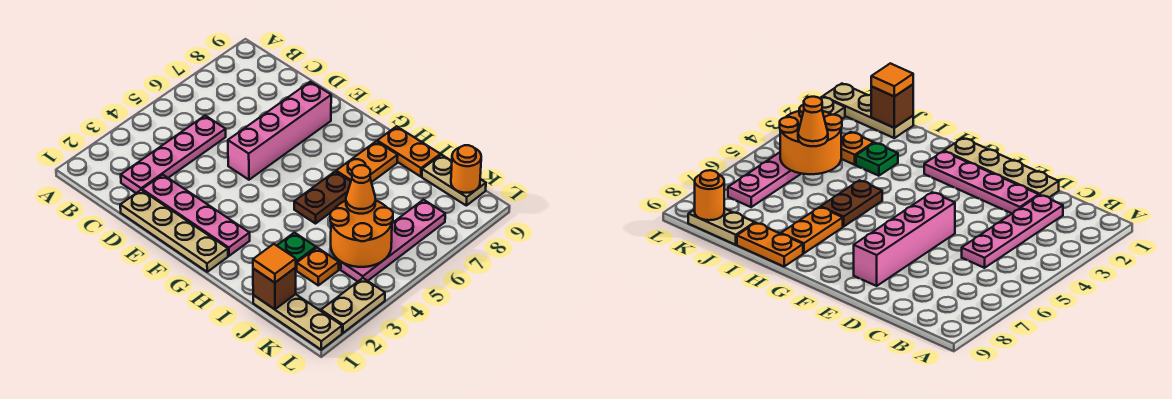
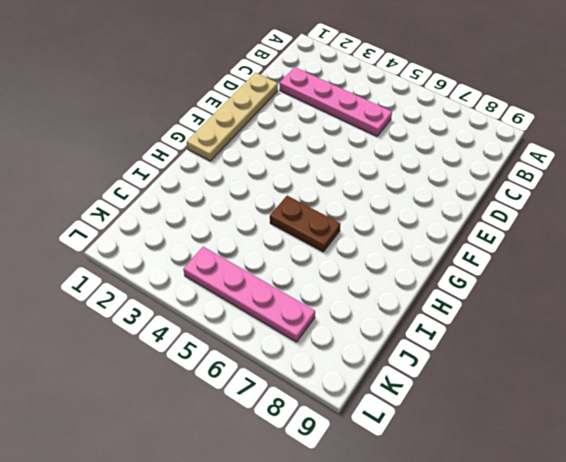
none -> pink plate D2:G2 level 1
none -> pink brick E5:E8 level 1
none -> orange plate H7:H8 level 1

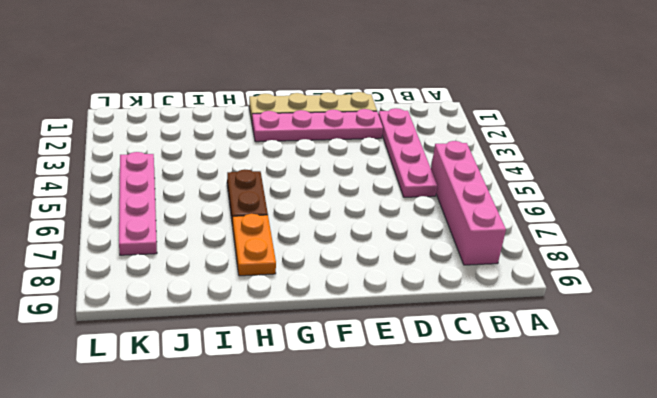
pink brick B5:B8 level 1 -> pink brick E5:E8 level 1
none -> orange plate H9:I9 level 1
none -> green plate I3 level 1
none -> tan plate J1:L1 level 1

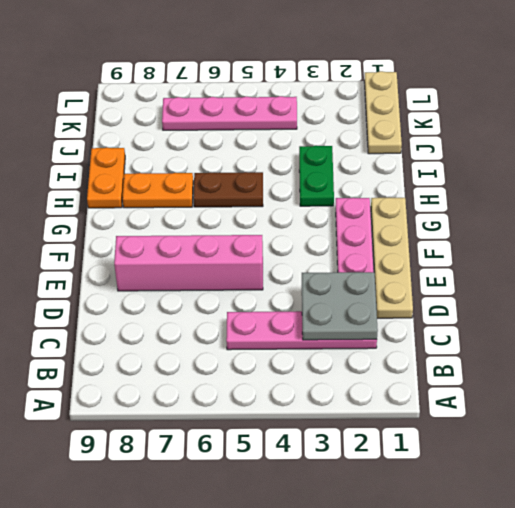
grey plate C2:D3 level 2 -> none
green plate H3:I3 level 1 -> green plate I3 level 1
none -> orange plate J3 level 1
none -> tan plate J9:K9 level 1
none -> tan plate L2:L3 level 1

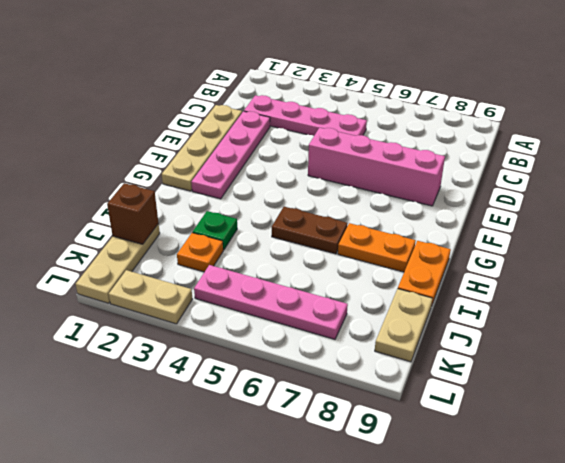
none -> orange round brick J4:K5 level 2
none -> orange round brick K9 level 2
none -> orange tile J1 level 3

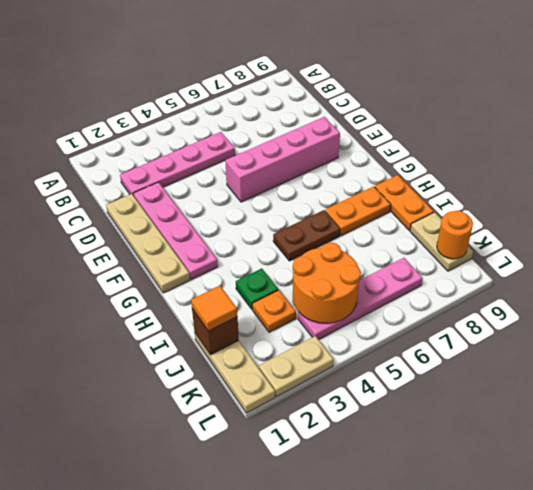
none -> orange cone J5 level 3

